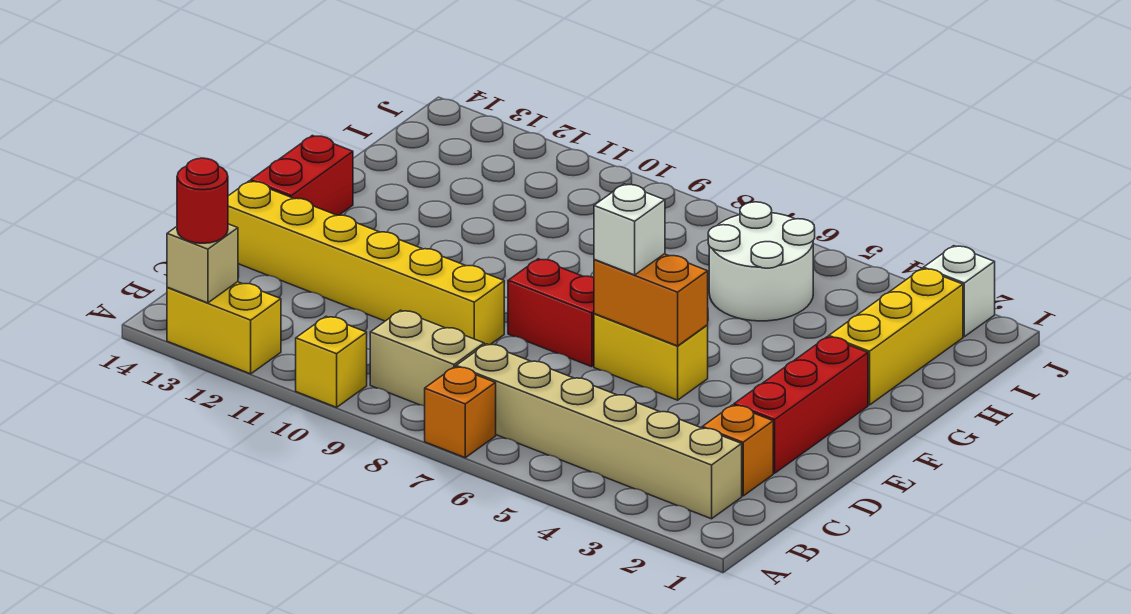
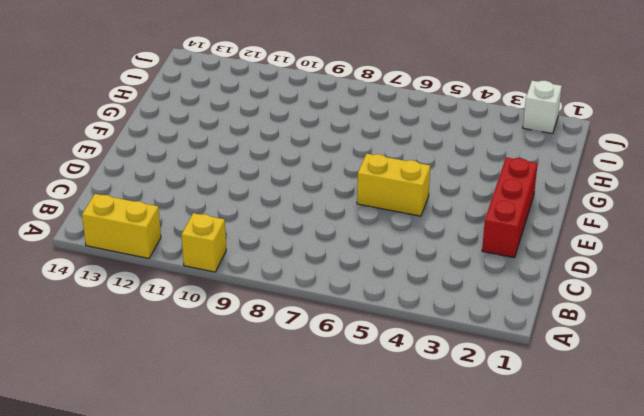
none -> orange brick A7 level 1
none -> tan brick B2:B7 level 1
none -> tan brick B8:B9 level 1

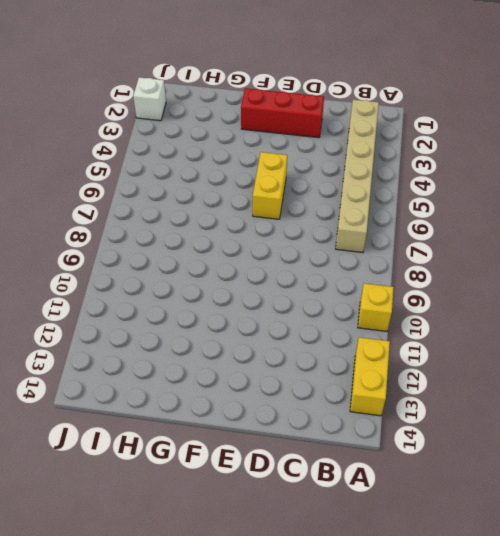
none -> orange brick A7 level 1
none -> tan brick B8:B9 level 1
none -> orange brick C2 level 1

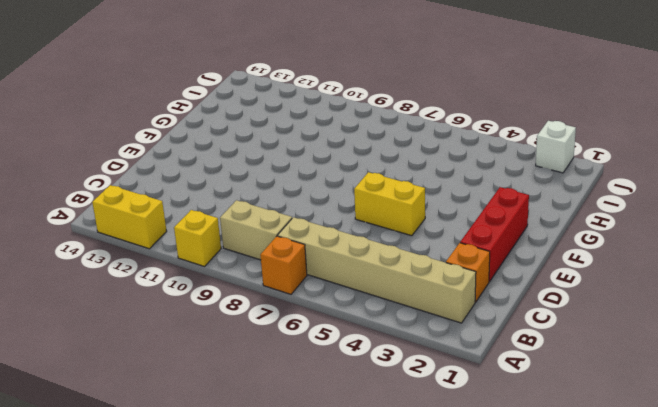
none -> yellow brick D9:D14 level 1
none -> red brick E7:E8 level 1
none -> red brick E14:F14 level 1

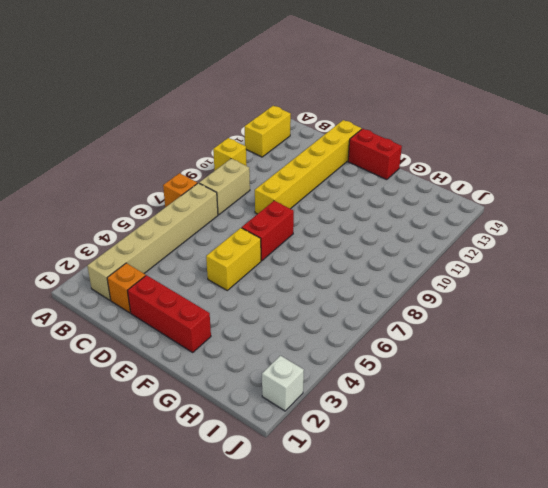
none -> yellow brick G2:I2 level 1
none -> white round brick H5:I6 level 1
none -> tan brick A13 level 2

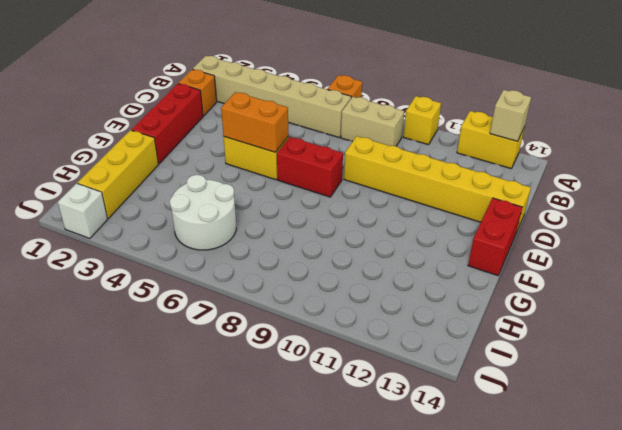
none -> red round brick A13 level 3
none -> white brick E6 level 3

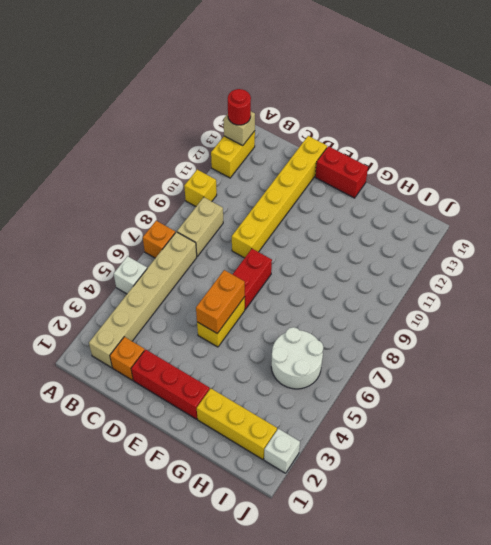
white brick A5 level 1 -> white brick E6 level 3

